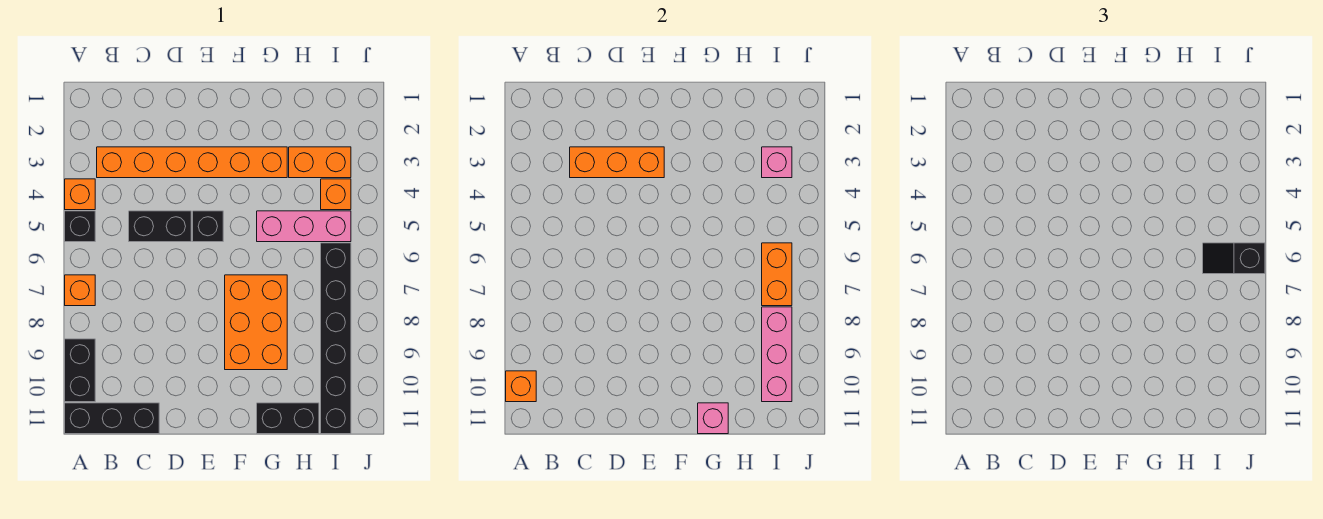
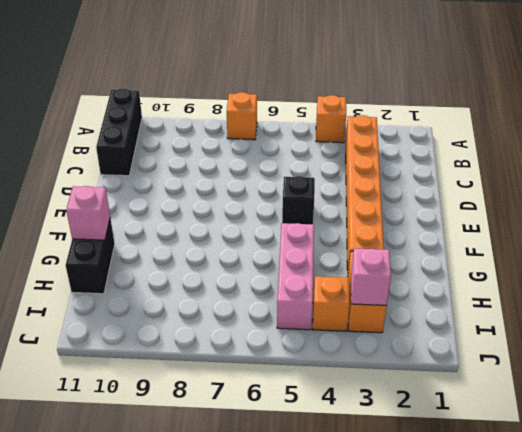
none -> black brick A5 level 1
none -> black brick A9:A10 level 1
none -> black brick C5:D5 level 1

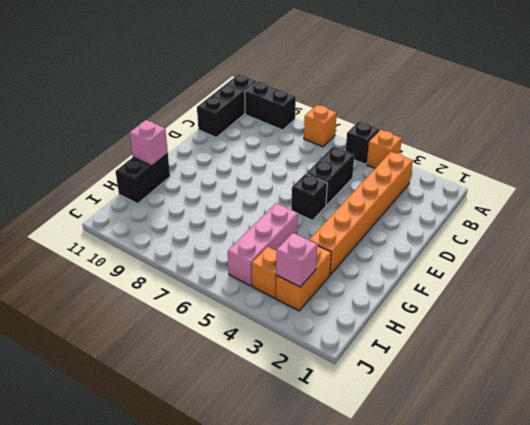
none -> orange brick F7:G9 level 1
none -> black brick I6:I11 level 1
none -> orange brick A10 level 2

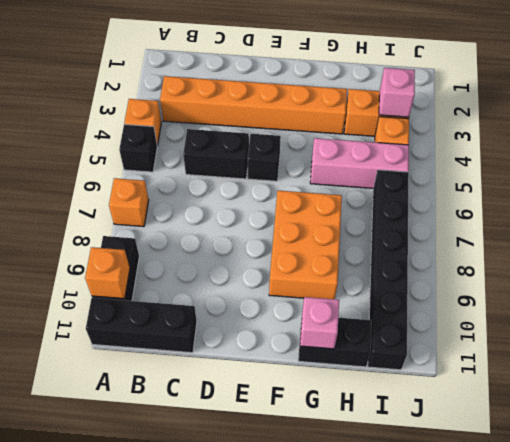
none -> orange brick C3:E3 level 2
none -> orange brick I6:I7 level 2
none -> pink brick I8:I10 level 2

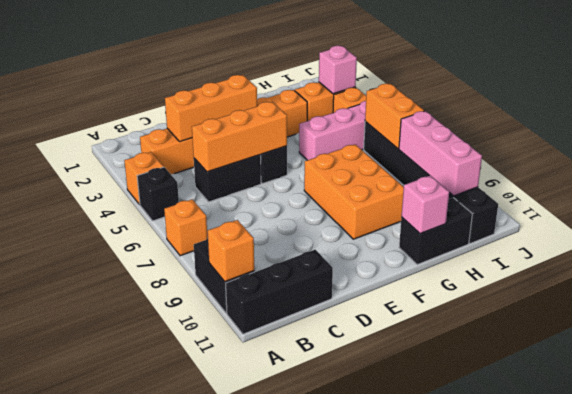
orange brick C5:E5 level 2 -> none
none -> black slope I6:J6 level 3 top J

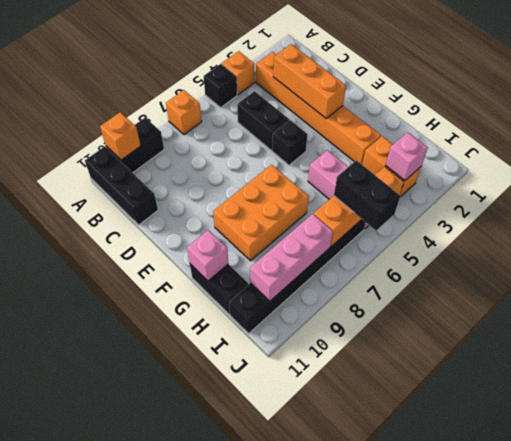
black brick I6:J6 level 3 -> black slope I6:J6 level 3 top J

